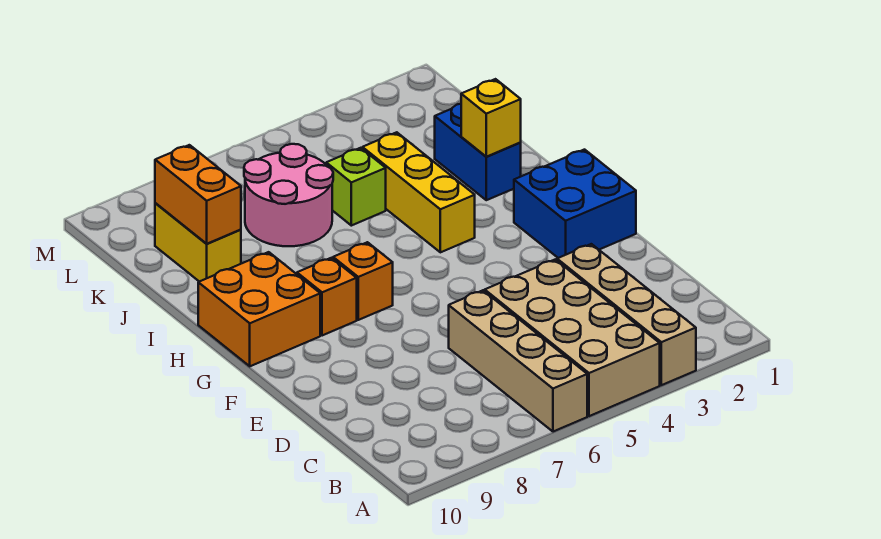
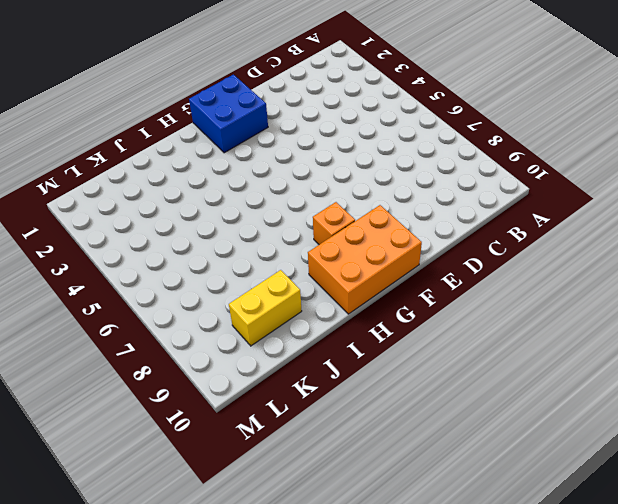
orange brick F9:H10 level 1 -> orange brick G9:H10 level 1
none -> tan brick A3:D3 level 1
none -> tan brick A4:D5 level 1
none -> tan brick A6:D6 level 1

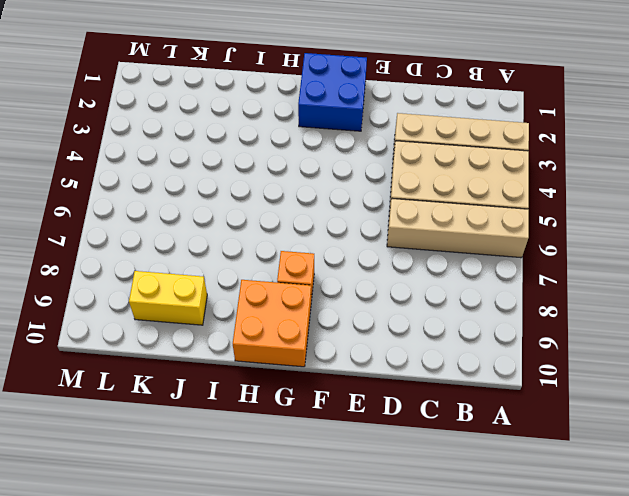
none -> orange brick G7 level 1
none -> yellow brick H4:J4 level 1
none -> blue brick I2:J2 level 1

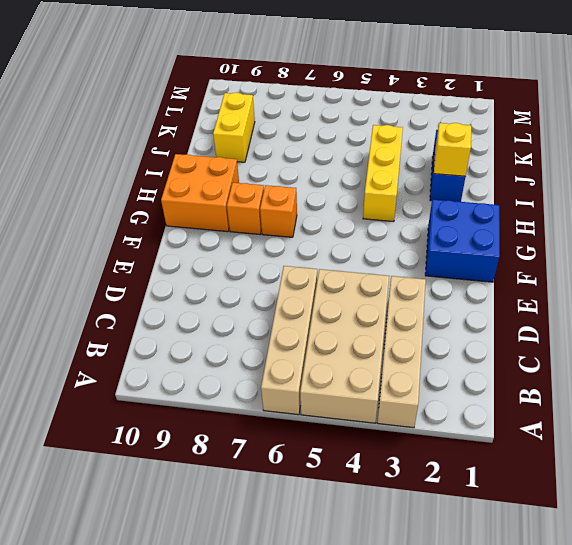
none -> lime brick J5 level 1
none -> pink round brick J6:K7 level 1
none -> orange brick J9:K9 level 2

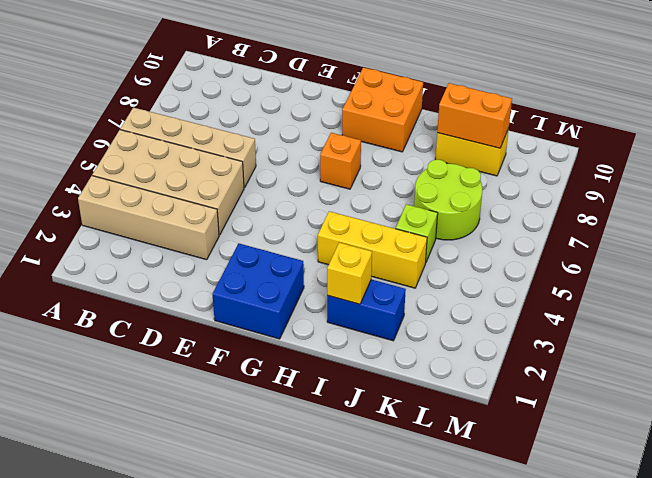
lime round brick J6:K7 level 1 -> pink round brick J6:K7 level 1
none -> orange brick G8 level 1

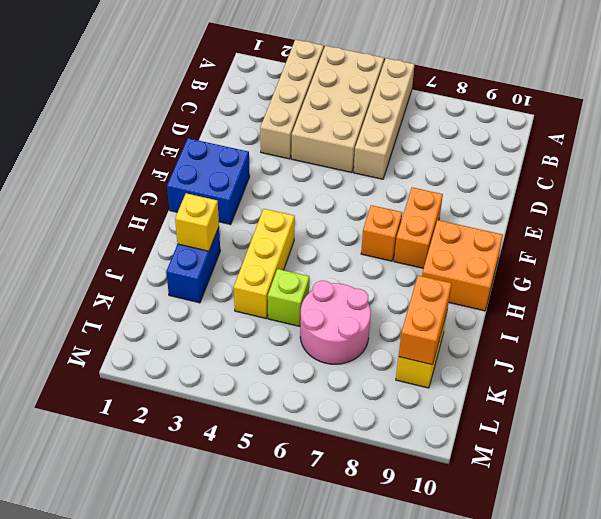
orange brick F8:G8 level 1 -> orange brick G8 level 1

